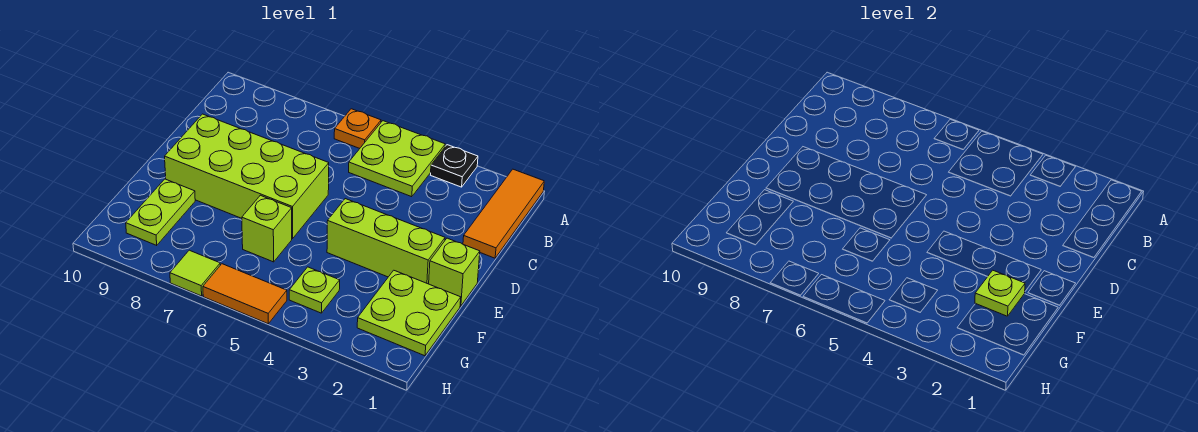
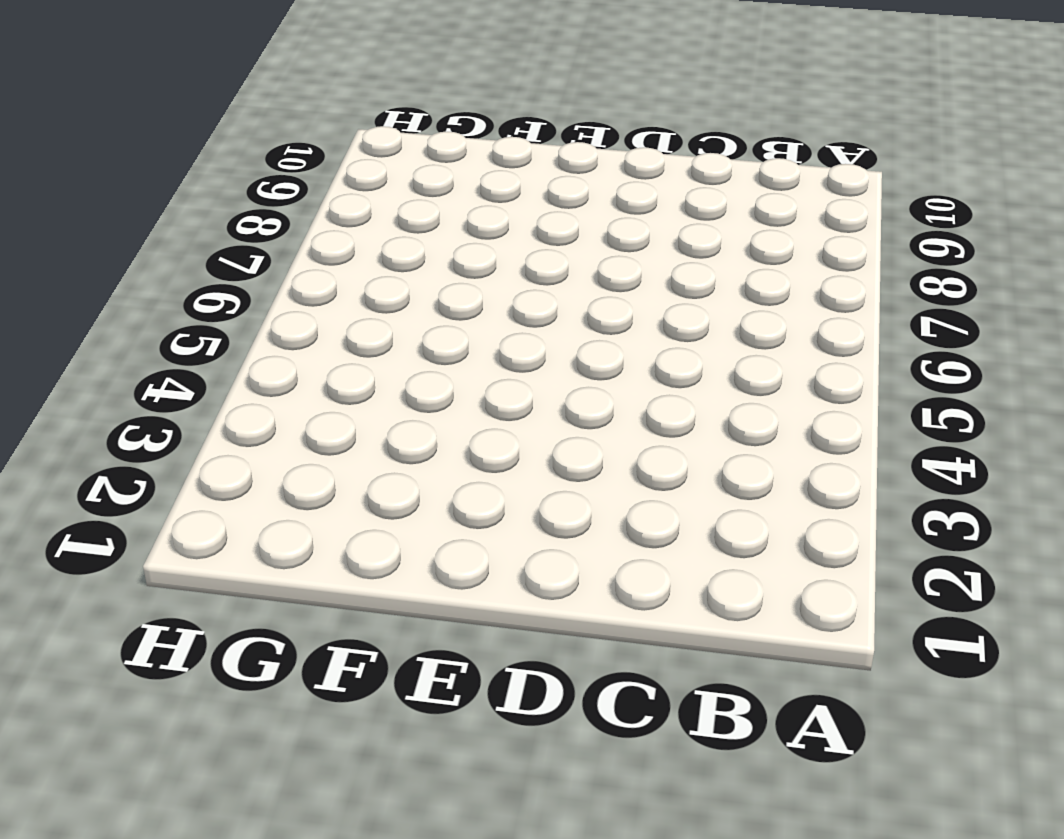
none -> orange tile A1:C1 level 1
none -> black plate A3 level 1
none -> lime plate A4:B5 level 1

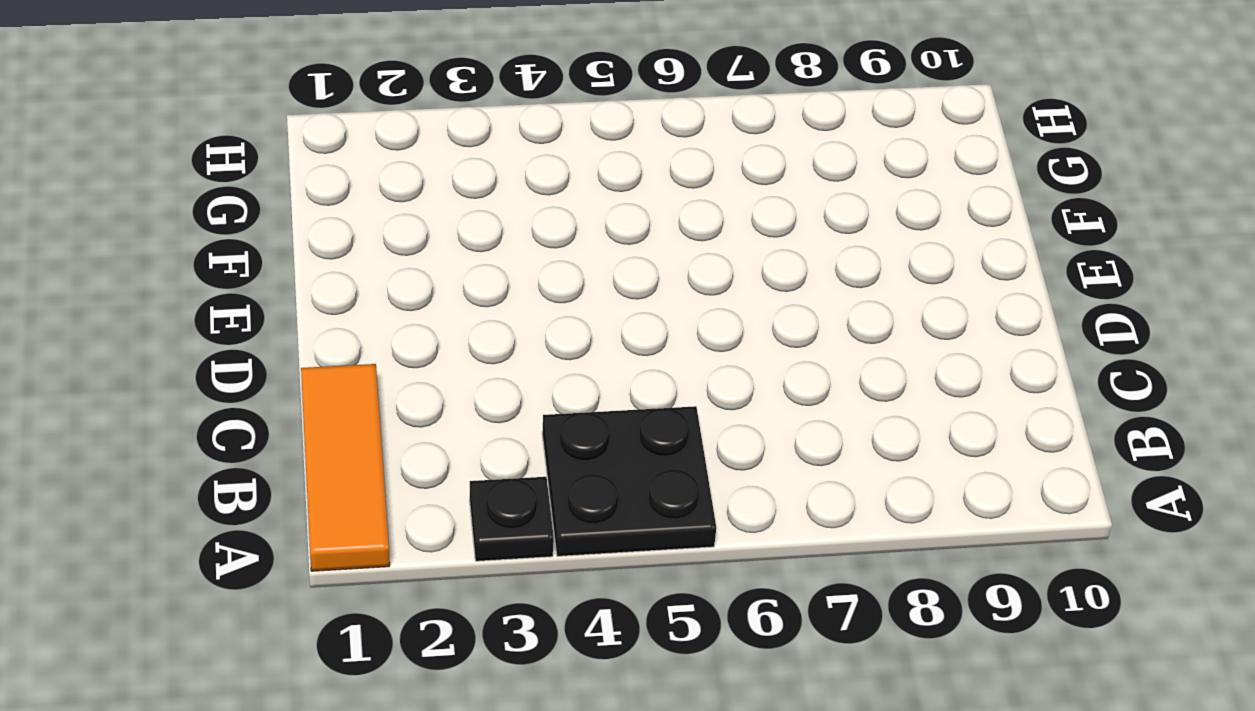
black plate A4:B5 level 1 -> lime plate A4:B5 level 1
none -> orange plate A6 level 1
none -> lime brick D6:E9 level 1
none -> lime brick E1 level 1

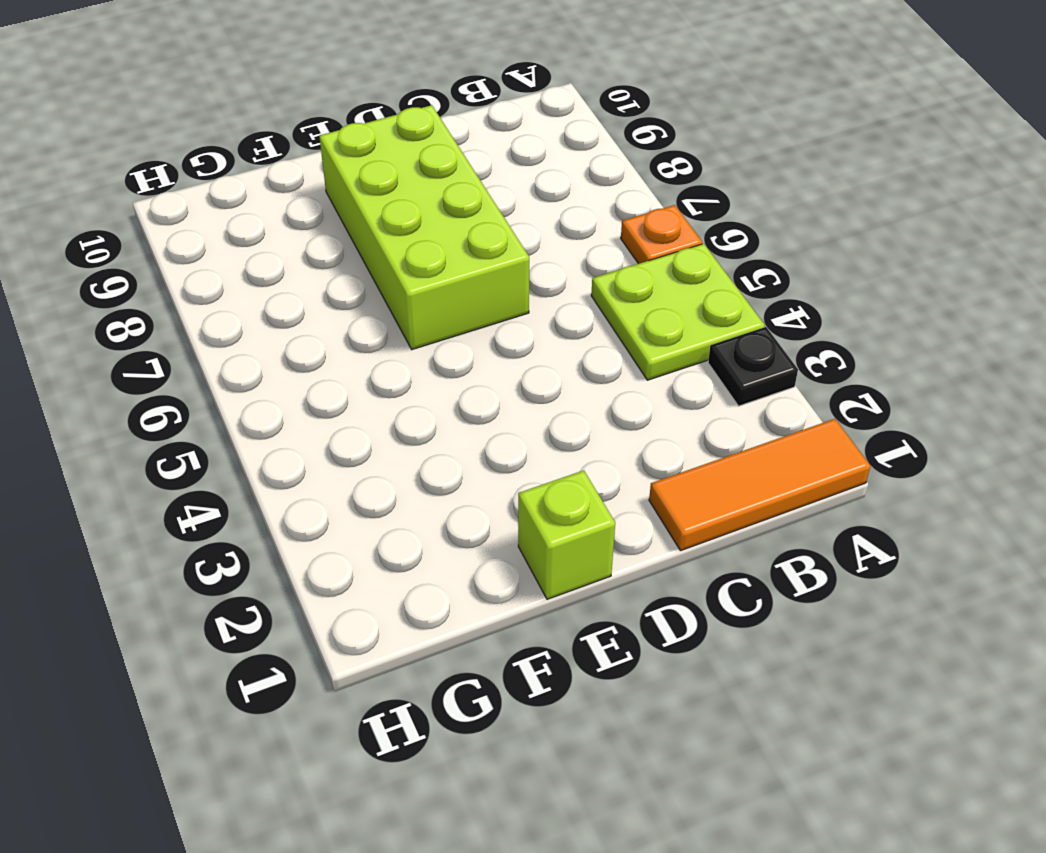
none -> lime brick E2:E4 level 1
none -> lime plate F1:G2 level 1
none -> lime brick F6 level 1

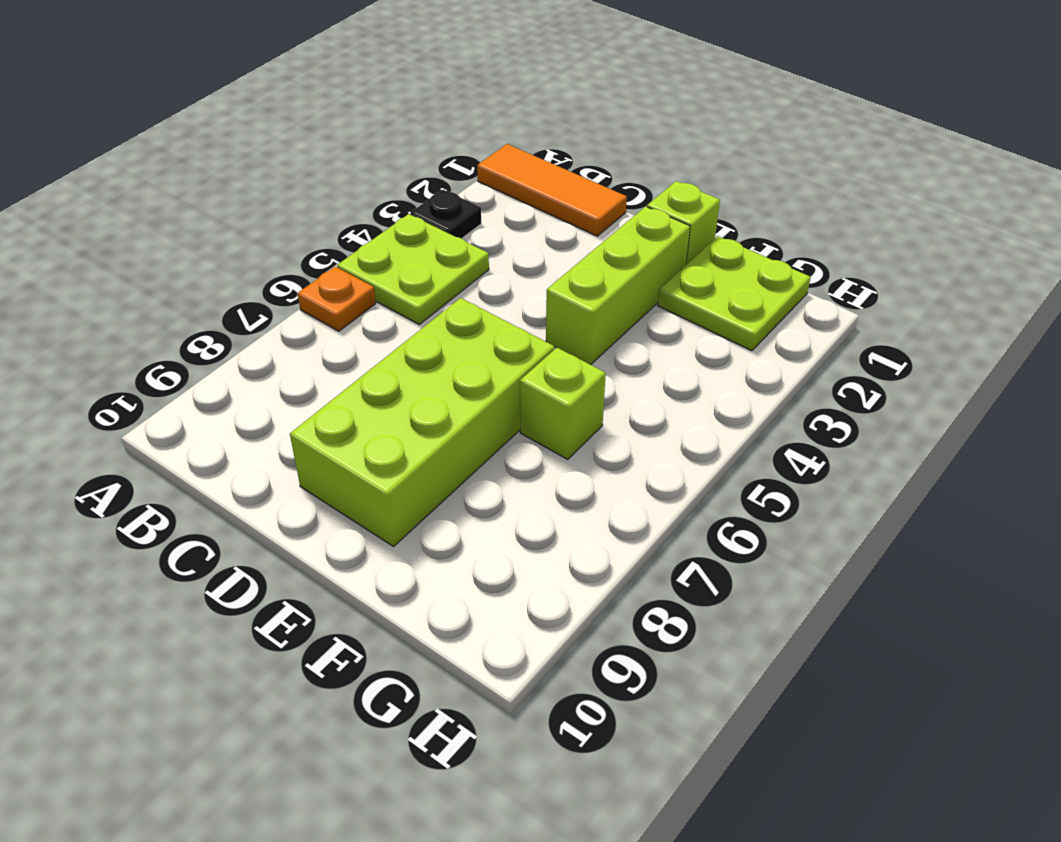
none -> lime plate F9:G9 level 1
none -> lime plate G4 level 1
none -> orange tile H5:H6 level 1

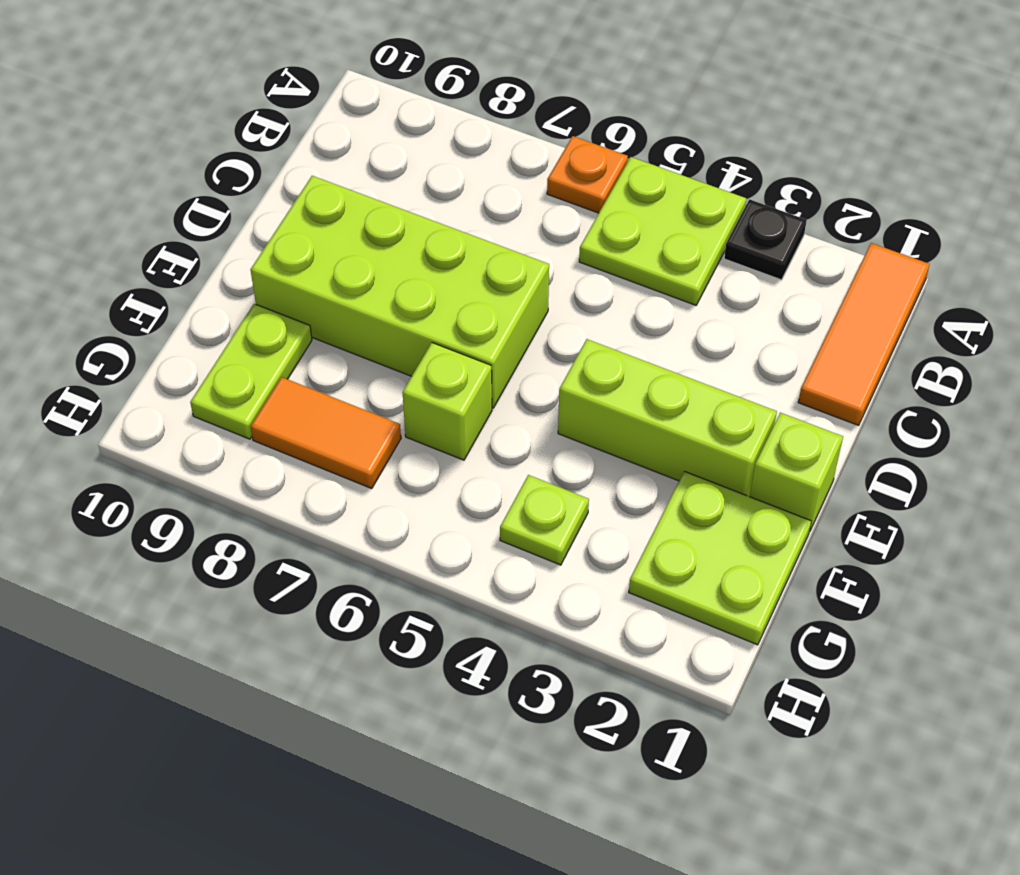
orange tile G7:G8 level 1 -> orange tile H5:H6 level 1
none -> lime tile H7 level 1
none -> lime plate F2 level 2

